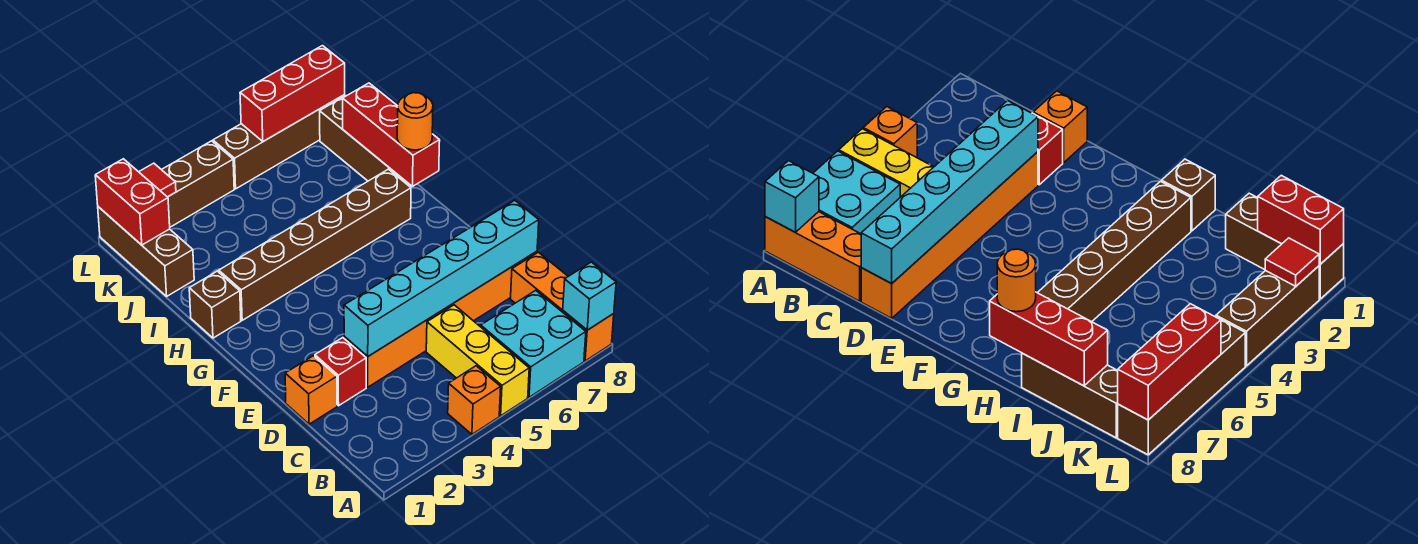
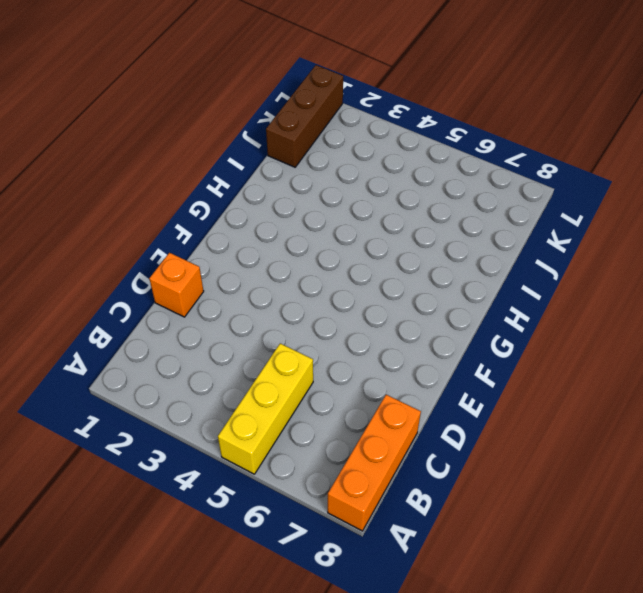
none -> orange brick A4 level 1
none -> cyan brick A6:B7 level 1
none -> red brick D2 level 1

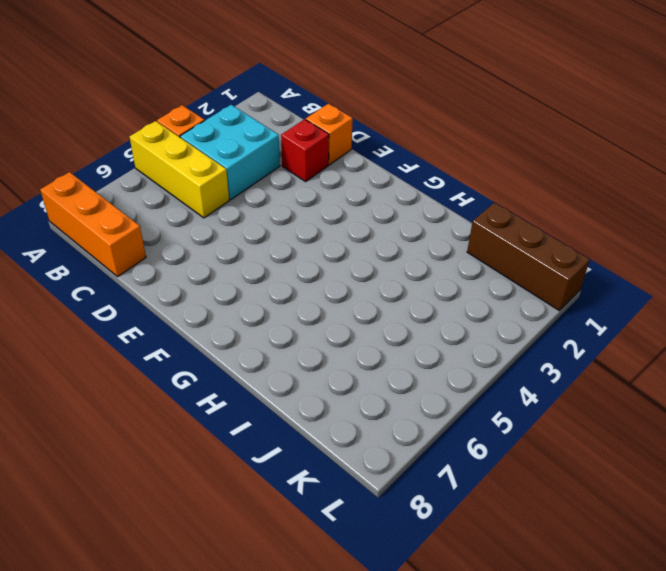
cyan brick B3:C4 level 1 -> cyan brick A6:B7 level 1
none -> orange brick D3:D8 level 1
none -> brown brick H1 level 1
none -> brown brick H2:H7 level 1

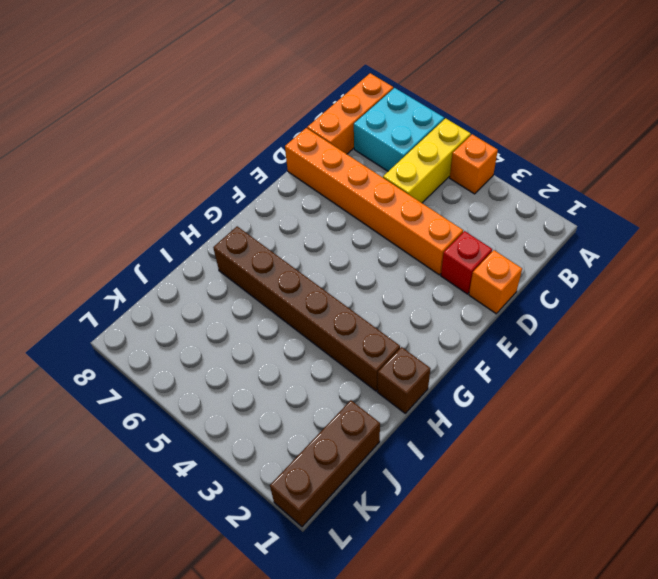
none -> brown brick I8:K8 level 1
none -> brown brick L2:L4 level 1
none -> brown brick L5:L8 level 1

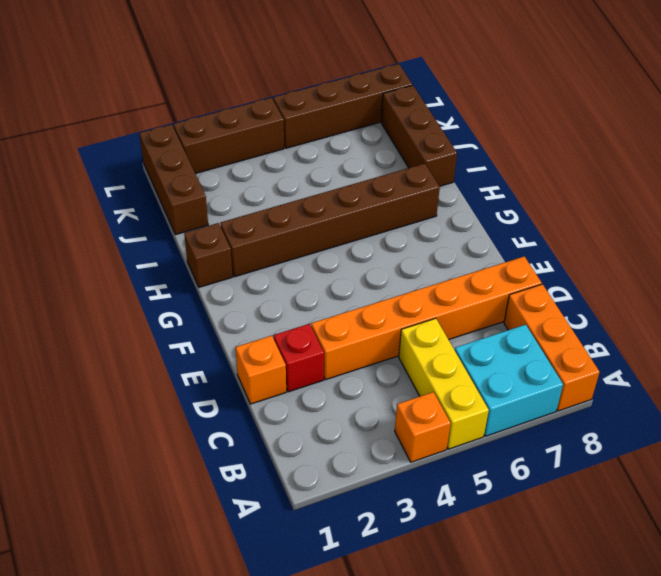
none -> cyan brick A8 level 2
none -> cyan brick D3:D8 level 2
none -> red brick H8:J8 level 2

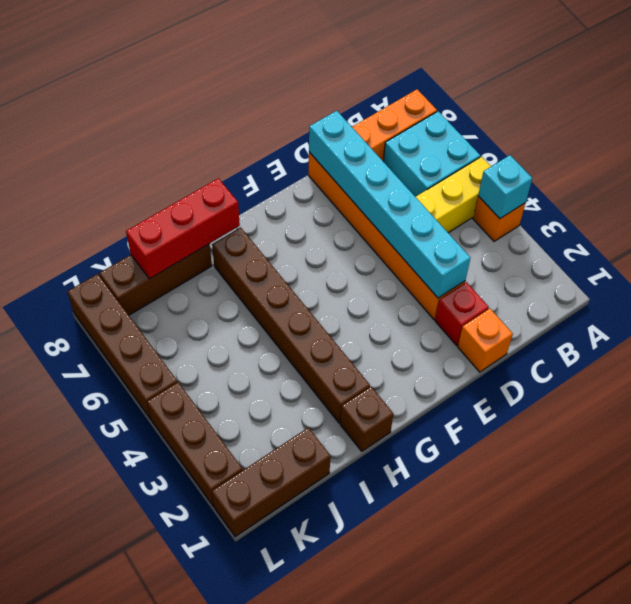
cyan brick A4 level 2 -> cyan brick A8 level 2
none -> red brick K1:L1 level 2
none -> red tile L2 level 2
none -> red brick L6:L8 level 2

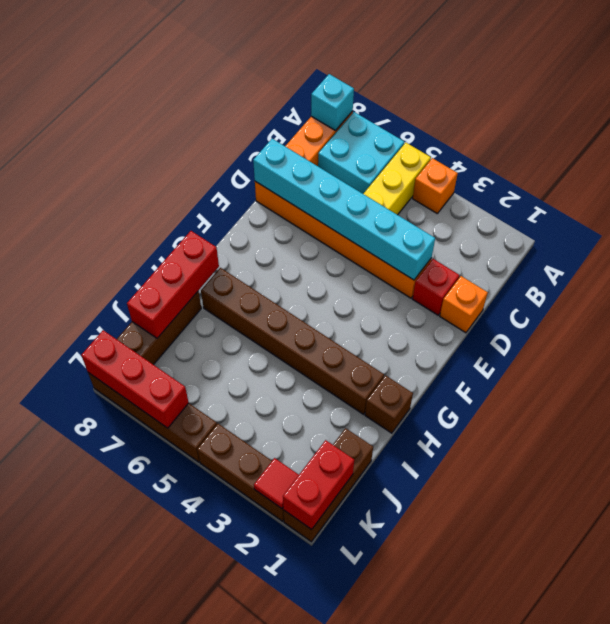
none -> orange round brick H8 level 3

